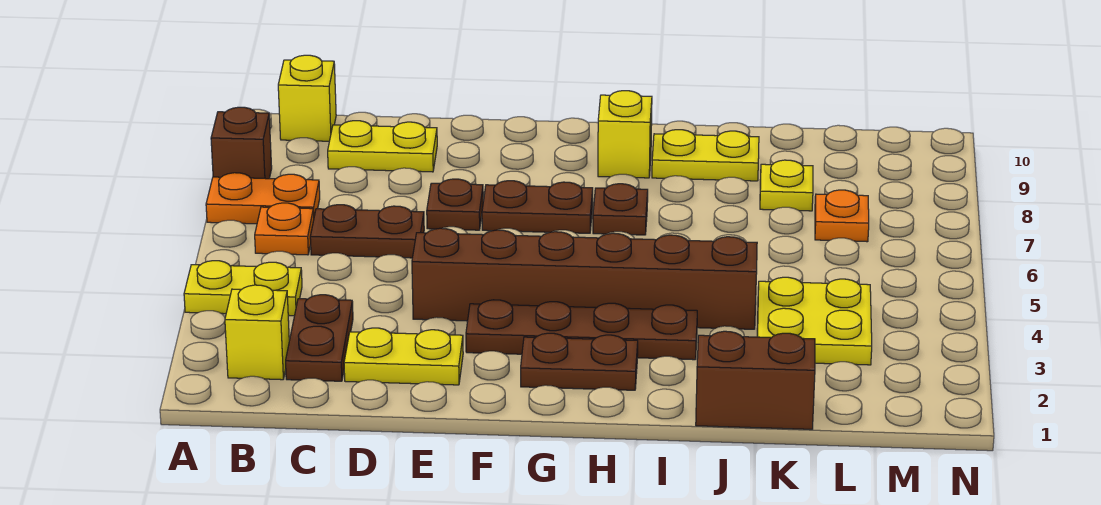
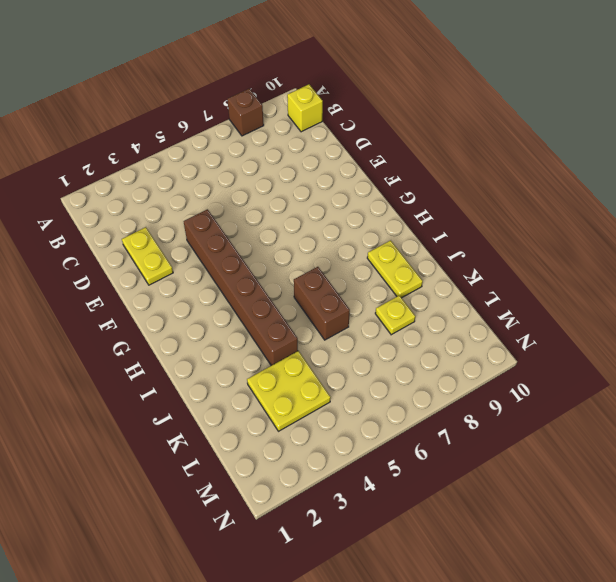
brown brick I6:J6 level 1 -> brown brick J1:K1 level 1
none -> yellow plate A4:B4 level 1
none -> orange plate A7:B7 level 1
none -> yellow brick B2 level 1

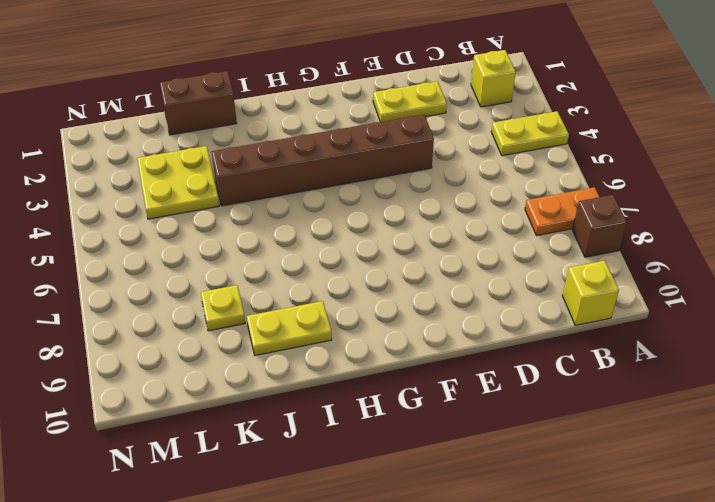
none -> orange plate B6 level 1
none -> brown plate C2:C3 level 1
none -> brown plate C6:D6 level 1

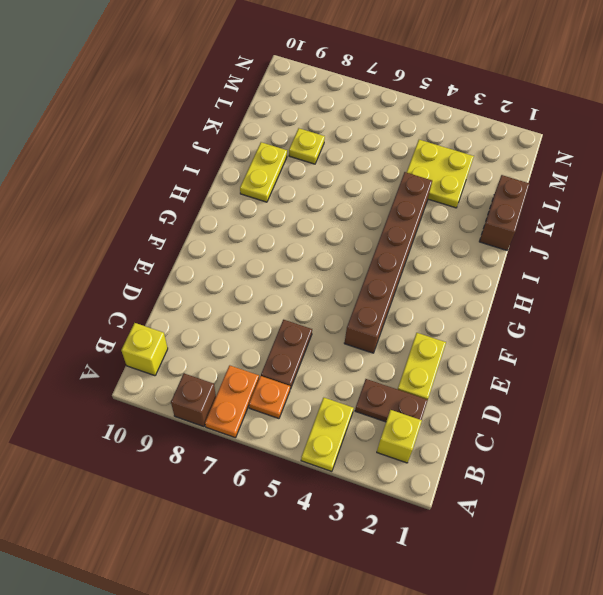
none -> yellow plate C9:D9 level 1
none -> brown plate E7 level 1
none -> brown plate F3:I3 level 1

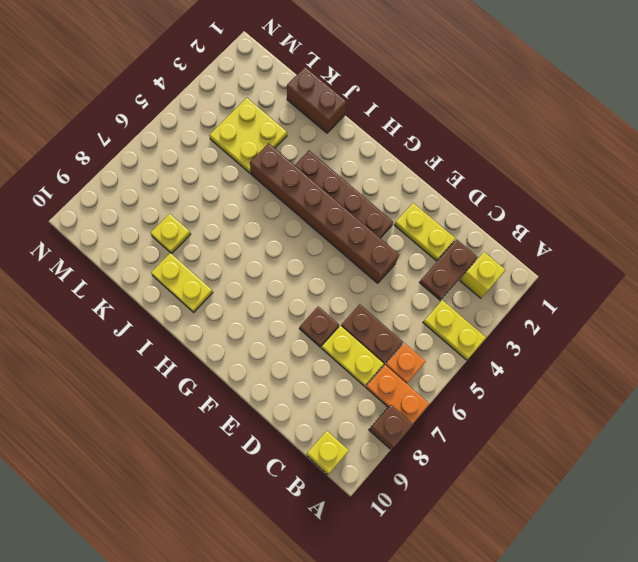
yellow plate C7:D7 level 1 -> yellow plate C9:D9 level 1
none -> brown plate F7:G7 level 1
none -> brown plate G2:H2 level 1
none -> brown plate H7 level 1

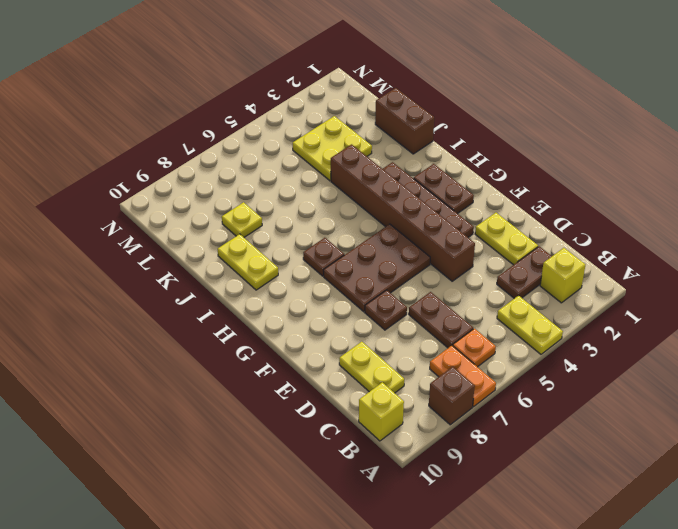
brown plate F5:G7 level 1 -> brown plate F7:G7 level 1
none -> yellow brick H9 level 1
none -> orange plate L7 level 1

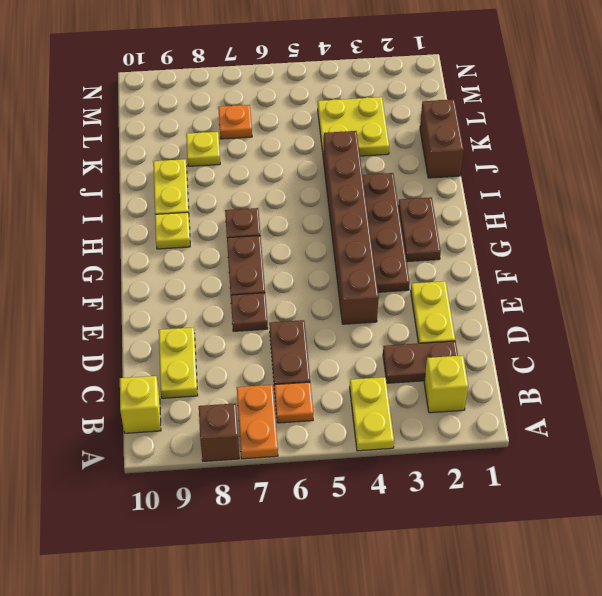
yellow plate H9 level 1 -> yellow brick H9 level 1

